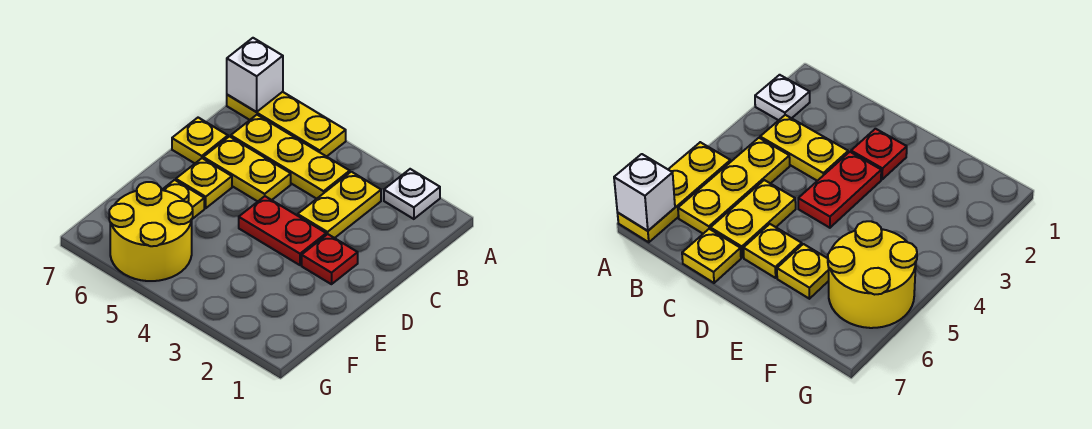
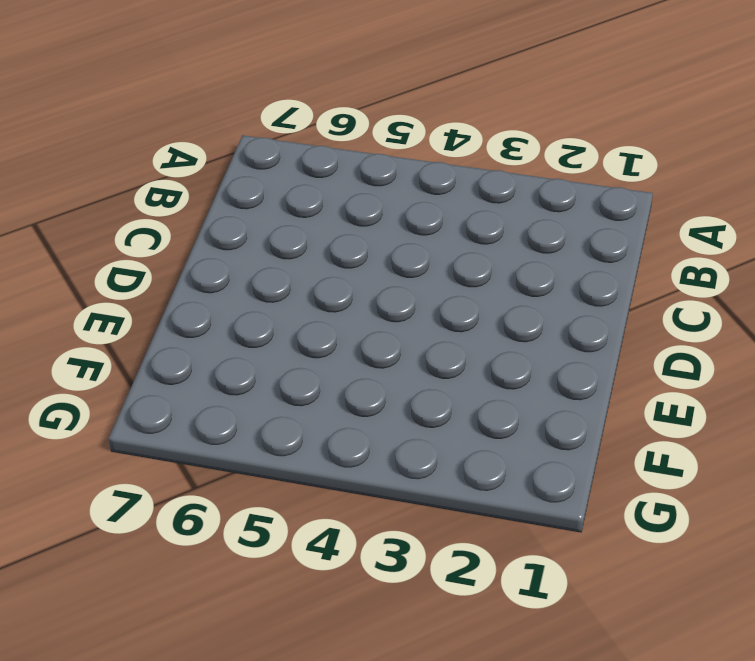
none -> white plate A2 level 1
none -> yellow plate A5:A7 level 1
none -> yellow plate B3:C3 level 1

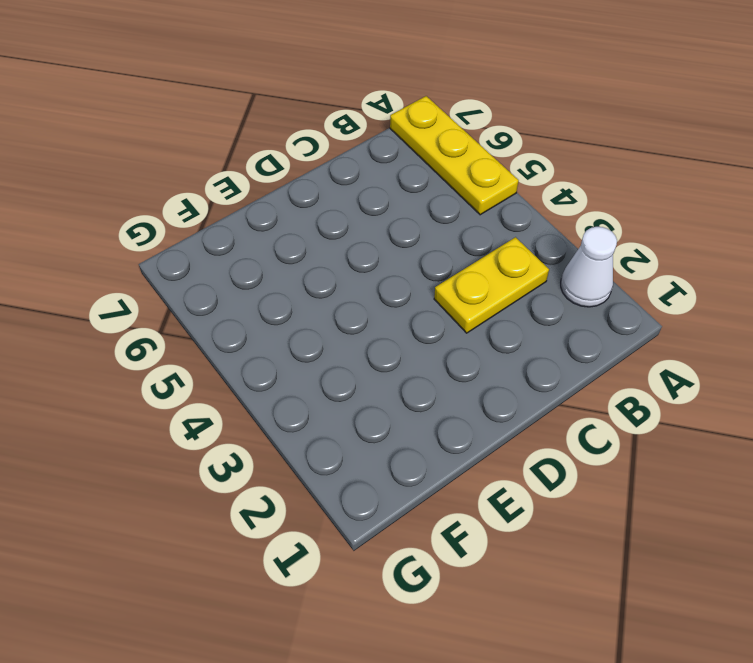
white cone A2 level 1 -> white plate A2 level 1
none -> yellow plate B4:B6 level 1
none -> yellow plate C5:C6 level 1
none -> yellow plate C7 level 1

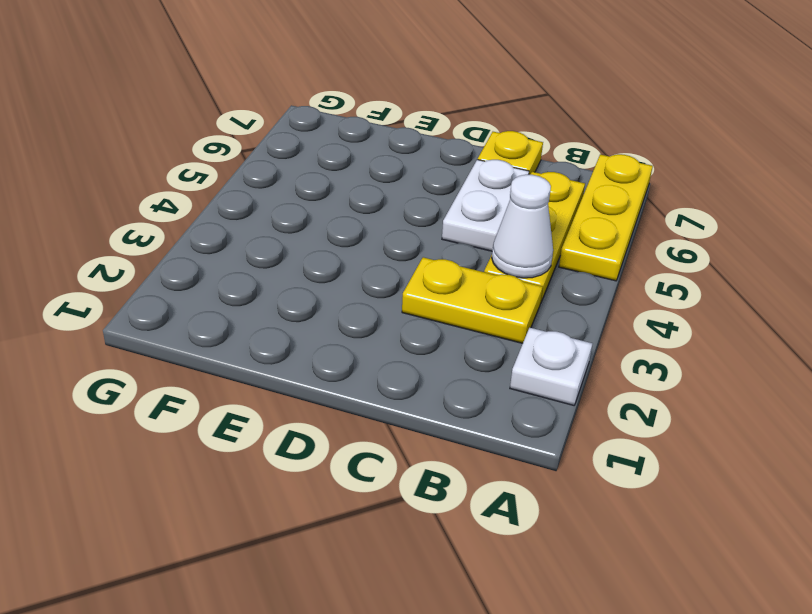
white cone B4 level 2 -> none
white plate C5:C6 level 1 -> yellow plate C5:C6 level 1
none -> red plate D2 level 1
none -> red plate D3:D4 level 1
none -> yellow plate D6 level 1

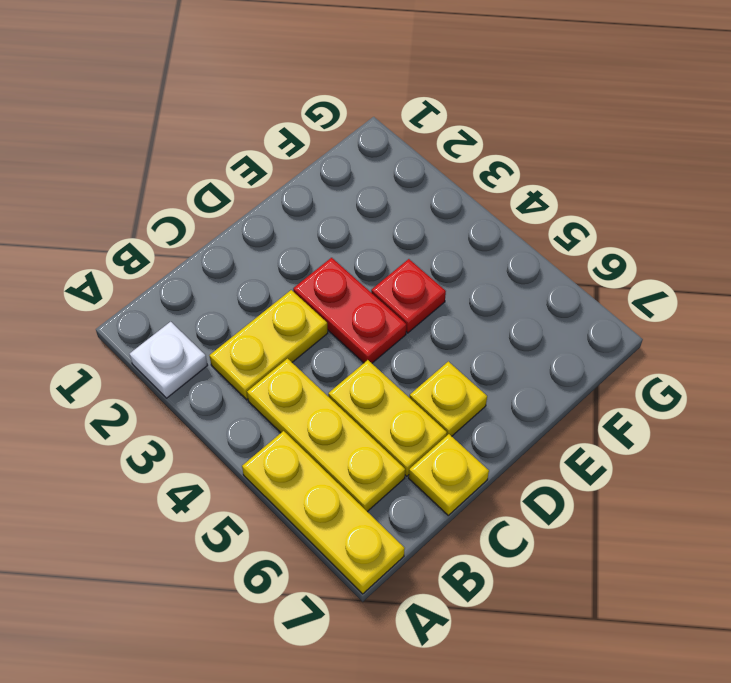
red plate E4 level 1 -> red plate D2 level 1
none -> yellow plate E6 level 1
none -> yellow round brick F5:G6 level 1
none -> white brick A7 level 2

